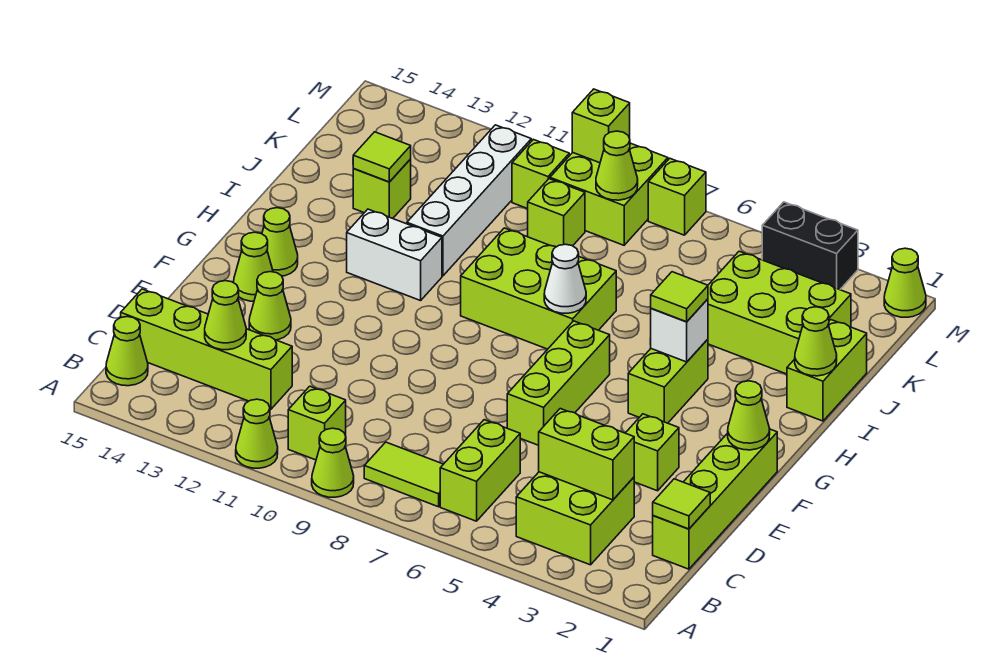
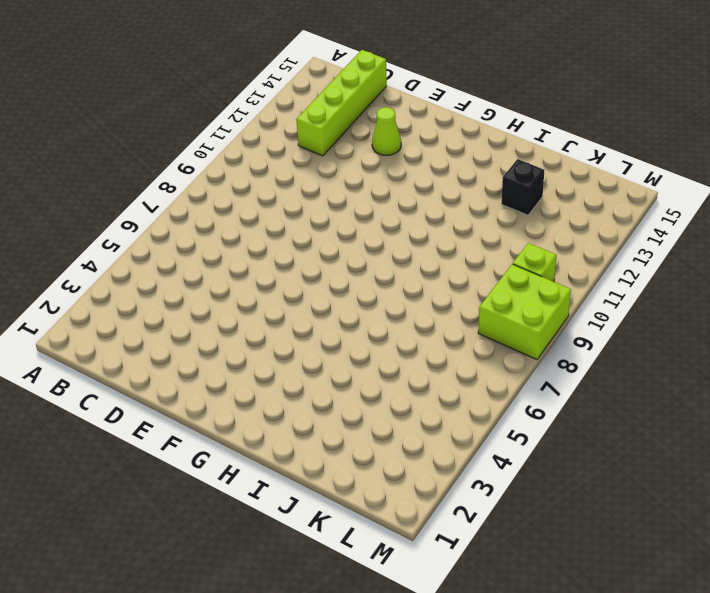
black brick J13 level 1 -> lime brick J13 level 1
none -> lime cone A9 level 1
none -> lime cone A11 level 1
none -> lime brick B3:C4 level 1
none -> lime brick B6:C6 level 1

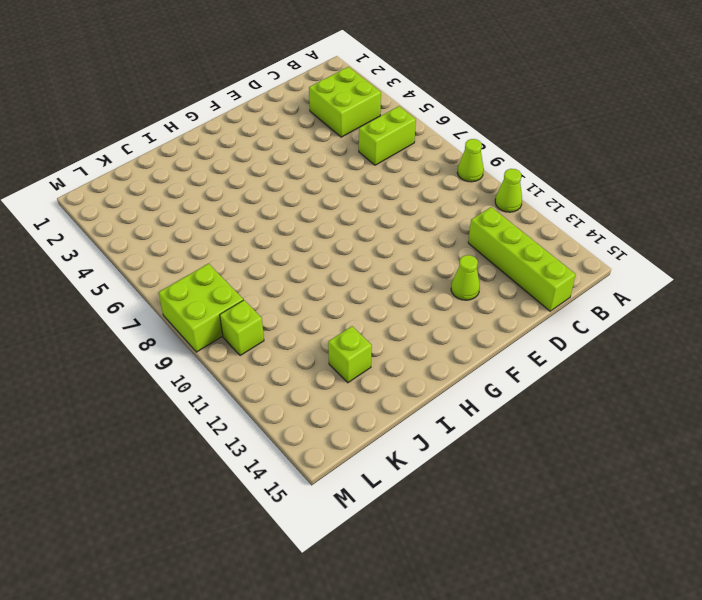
none -> lime tile B7:B8 level 1
none -> lime brick B10 level 1
none -> lime cone B15 level 1
none -> lime brick C1:F1 level 1

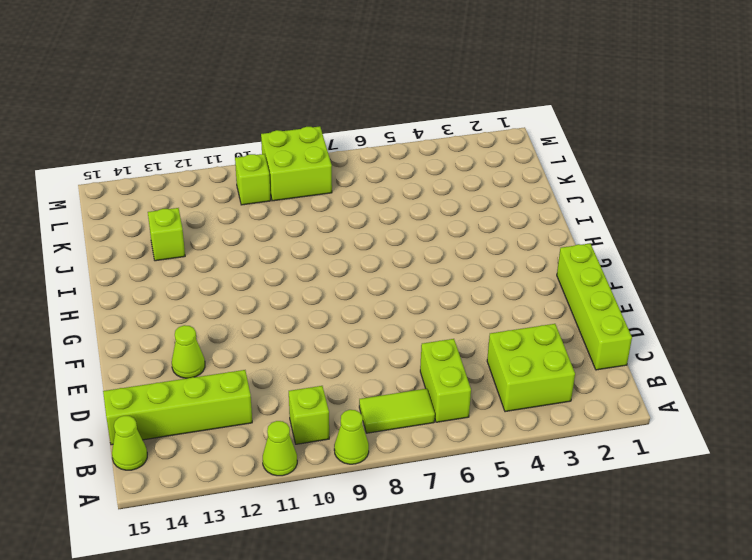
none -> lime brick E3 level 1
none -> lime brick E6:G6 level 1
none -> lime cone F14 level 1
none -> lime brick G4:H4 level 1

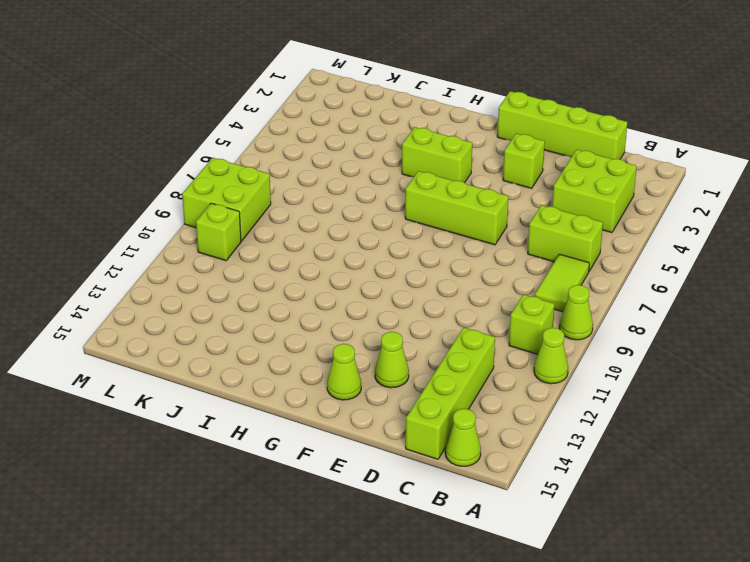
none -> lime cone G14 level 1
none -> lime brick H7:I9 level 1
none -> white brick H11:H12 level 1
none -> lime brick I1:J1 level 1

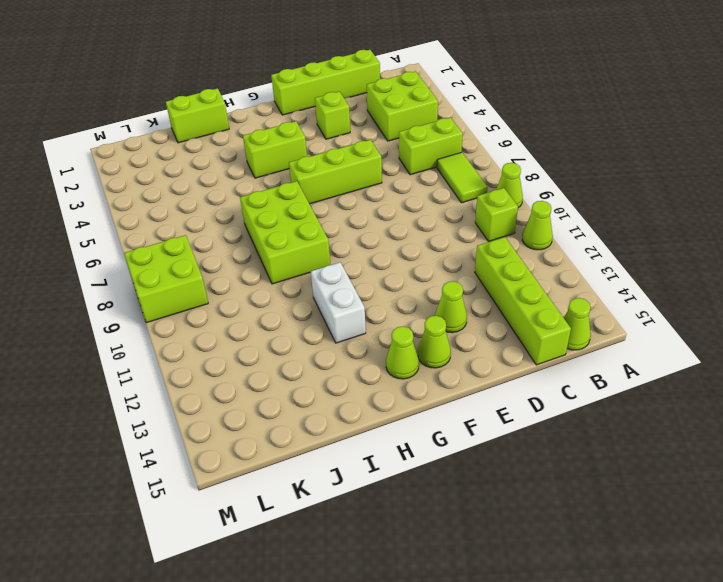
none -> white brick I11:L11 level 1
none -> lime brick J2:K4 level 1
none -> lime brick J13 level 1
none -> lime brick K9 level 1

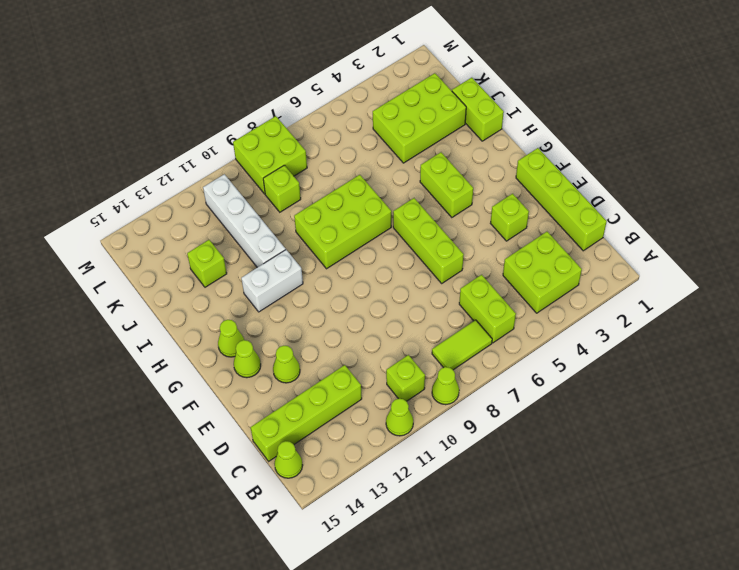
none -> lime brick L10 level 1
none -> lime cone M1 level 1
none -> black brick M3:M4 level 1
none -> lime brick M7 level 1

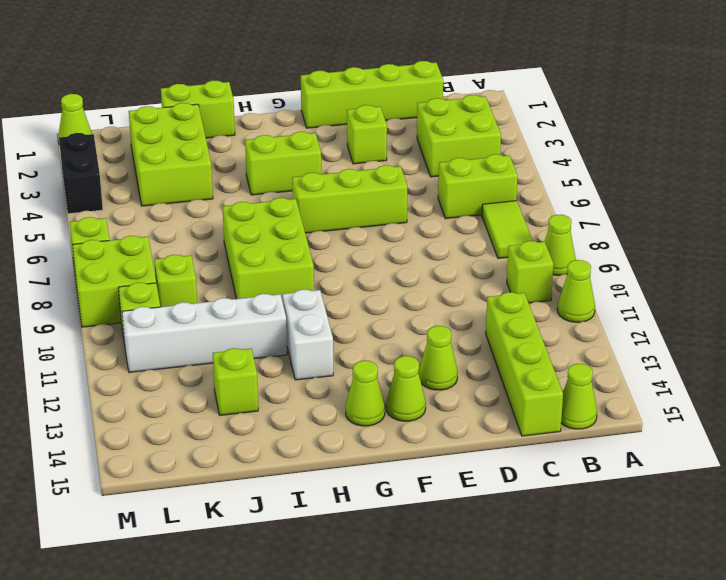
none -> lime tile C1 level 2
none -> lime brick C3:C4 level 2
none -> lime cone C13 level 2
none -> lime cone F1 level 2

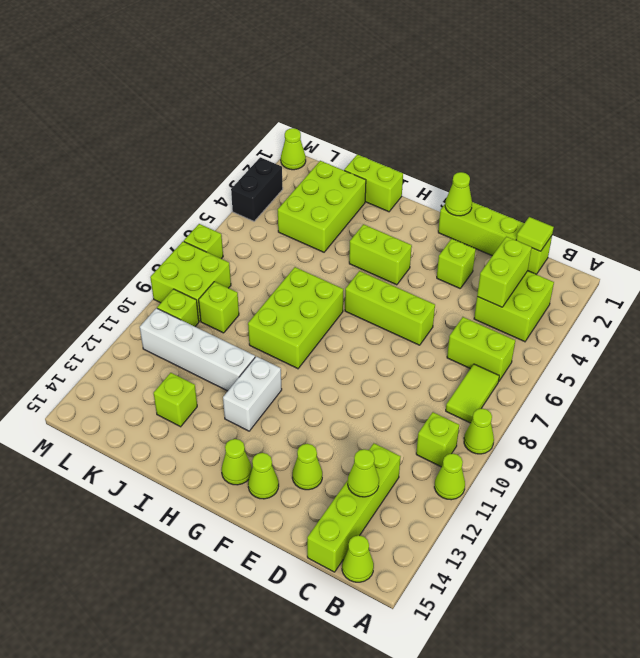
none -> white brick H4 level 2
none -> white cone H7 level 2
none -> lime cone I1 level 2
none -> lime tile J13 level 2

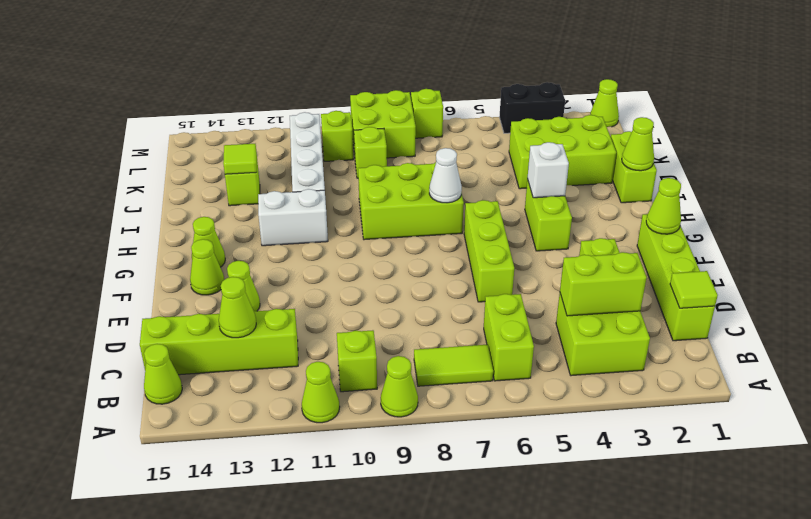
none -> lime cone L8 level 2
none -> lime brick M9 level 2
none -> lime tile H4 level 3

